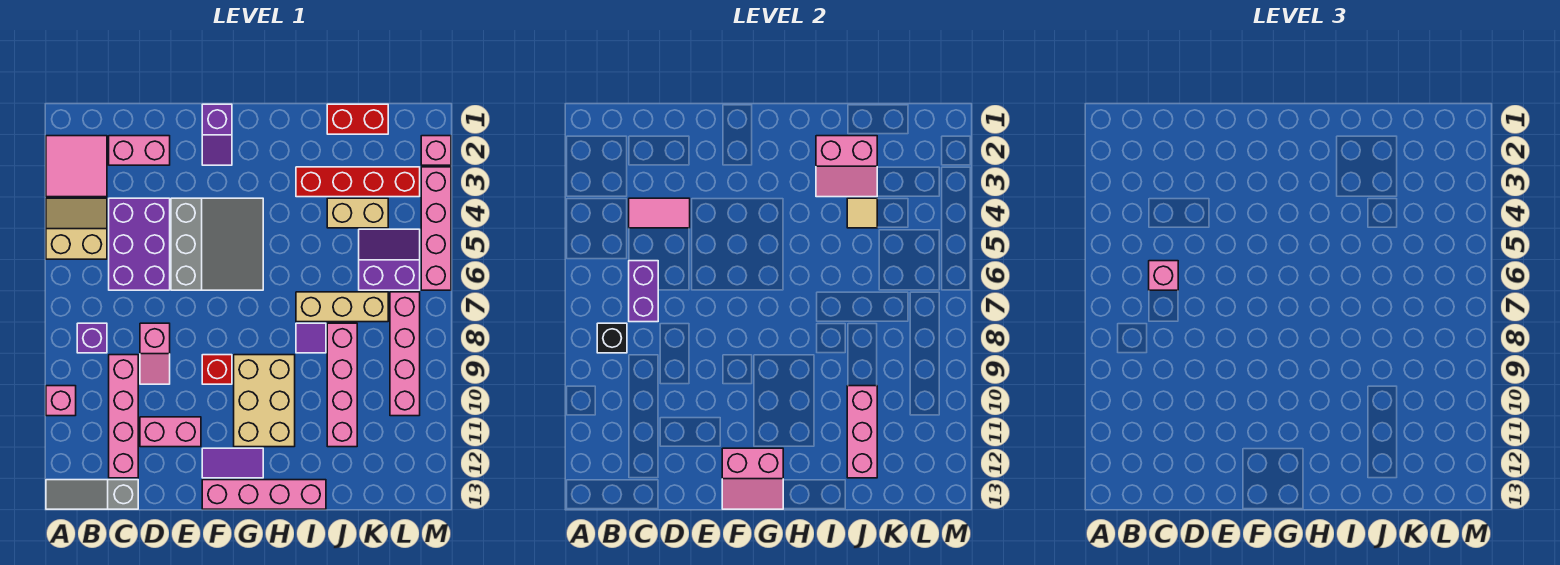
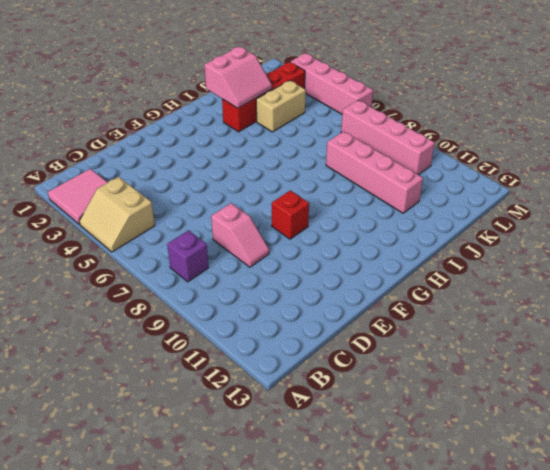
tan slope A4:B5 level 1 top B -> tan slope A4:B5 level 1 top 5
none -> pink brick A10 level 1
none -> grey slope A13:C13 level 1 top C
none -> pink brick C2:D2 level 1
none -> purple brick C4:D6 level 1

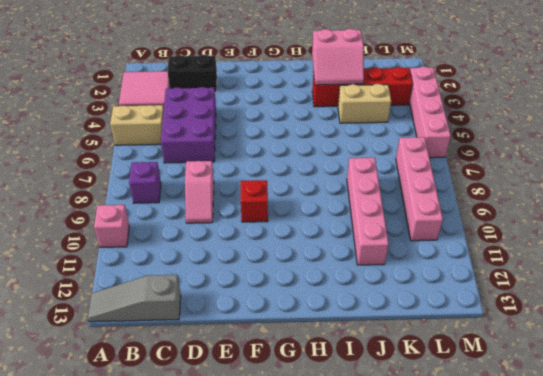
black brick C2:D2 level 1 -> pink brick C2:D2 level 1
none -> pink brick C9:C12 level 1
none -> pink brick D11:E11 level 1
none -> grey slope E4:G6 level 1 top E
none -> purple slope F1:F2 level 1 top 1

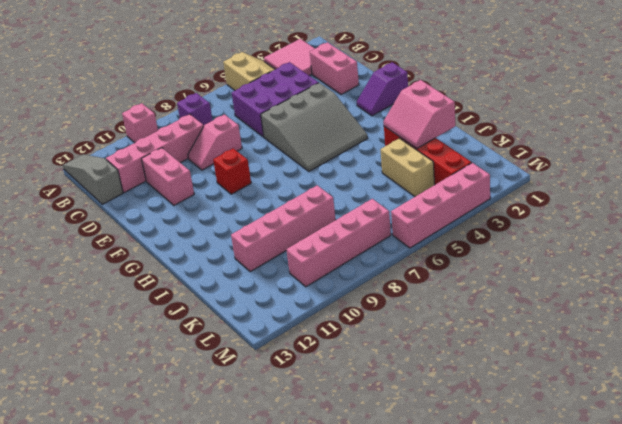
none -> purple tile F12:G12 level 1
none -> pink brick F13:I13 level 1
none -> tan brick G9:H11 level 1
none -> tan brick I7:K7 level 1

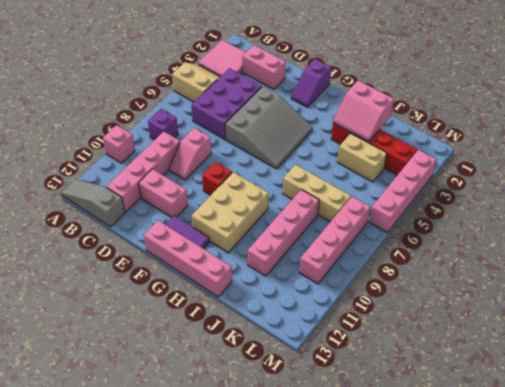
none -> purple tile I8 level 1
none -> red brick J1:K1 level 1
none -> purple slope K5:L6 level 1 top 6
none -> pink brick M2 level 1

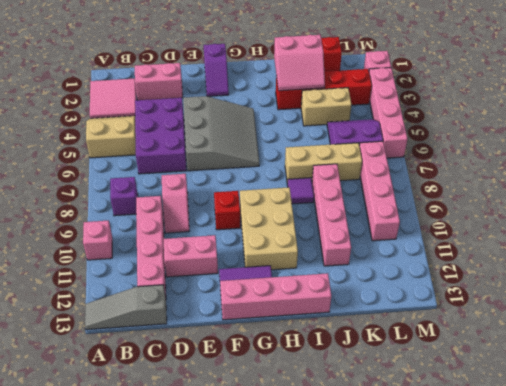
none -> black brick B8 level 2
none -> pink tile C4:D4 level 2
none -> purple brick C6:C7 level 2
none -> pink slope F12:G13 level 2 top 12

